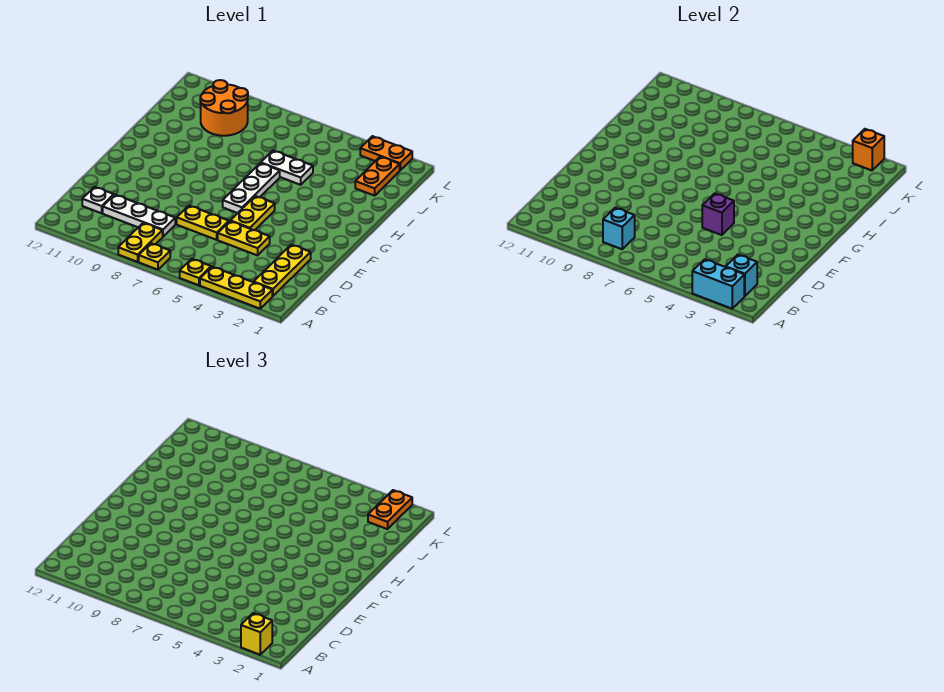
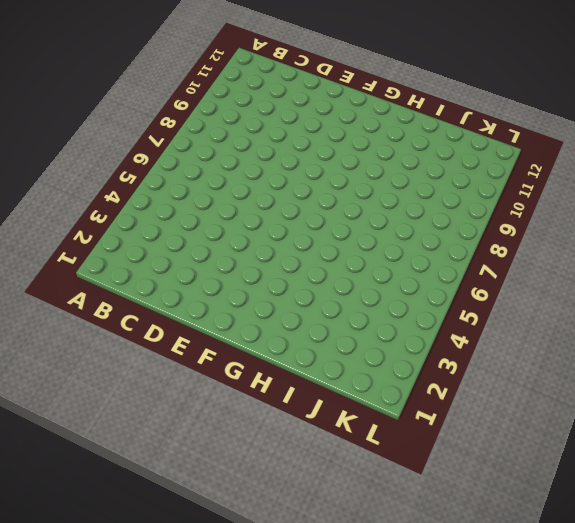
none -> yellow plate A2:A4 level 1
none -> yellow plate A5 level 1
none -> yellow plate A7 level 1

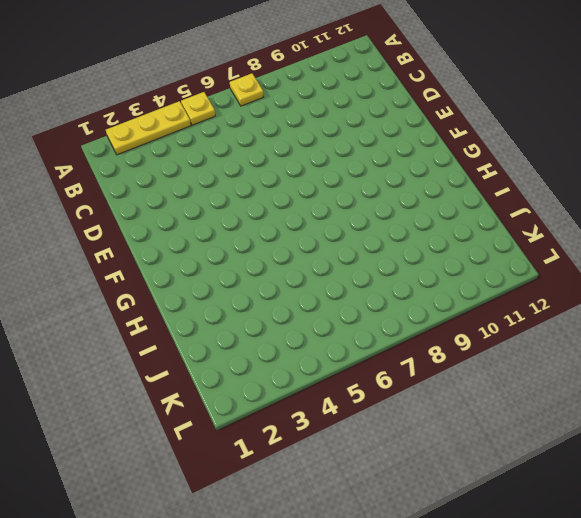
none -> yellow plate A8:B8 level 1
none -> yellow plate B2:D2 level 1
none -> white plate C8:C10 level 1

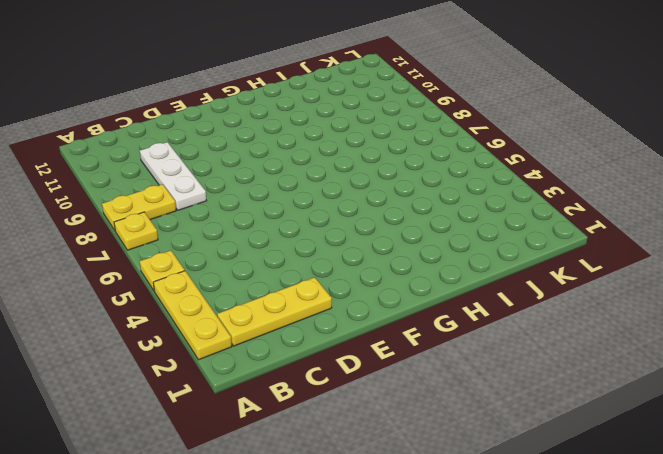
none -> white plate C11 level 1
none -> yellow plate D4:D5 level 1
none -> yellow plate D6:D7 level 1

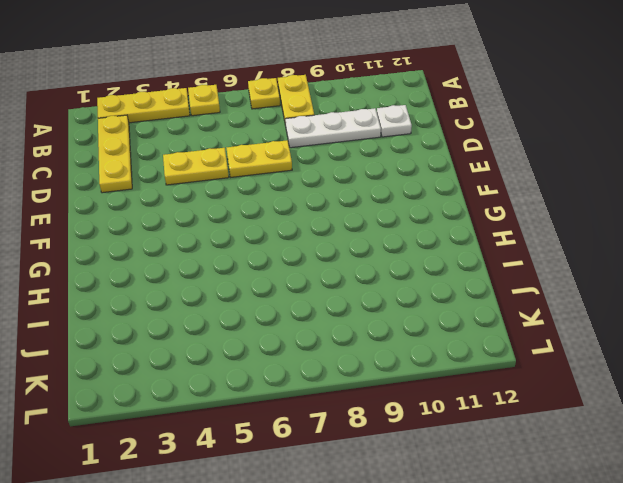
none -> yellow plate E5:F5 level 1
none -> white plate F6:H6 level 1
none -> white plate I5:I6 level 1

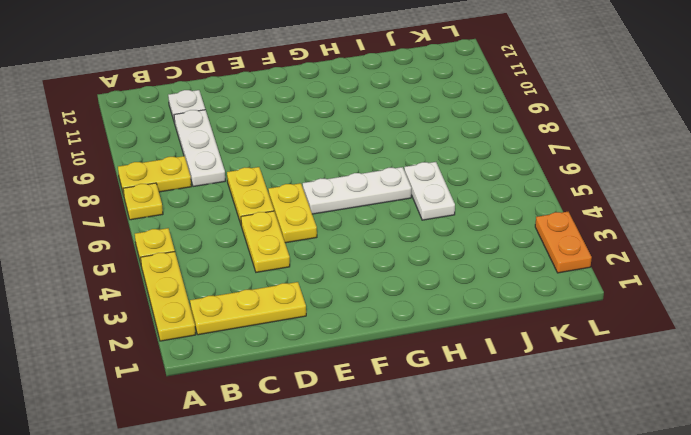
yellow plate E5:E6 level 1 -> yellow plate E5:F5 level 1
none -> orange plate J2:K2 level 1
none -> orange round brick J9:K10 level 1
none -> cyan brick A2:A3 level 2

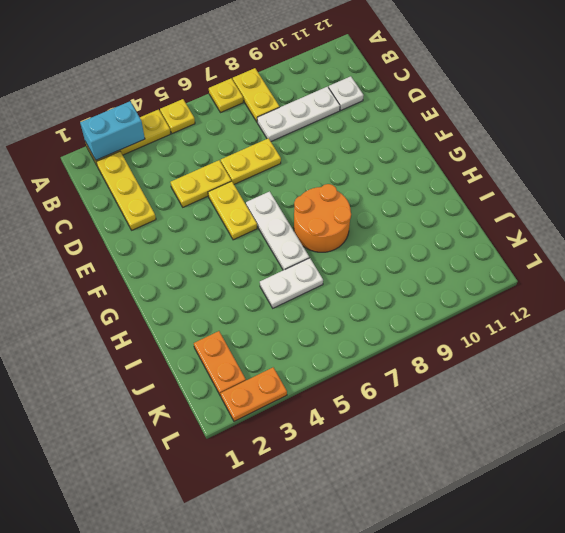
orange round brick G7:H8 level 1 -> orange round brick J9:K10 level 1
none -> cyan brick B2 level 2
none -> cyan brick B8 level 2
none -> purple brick E5 level 2

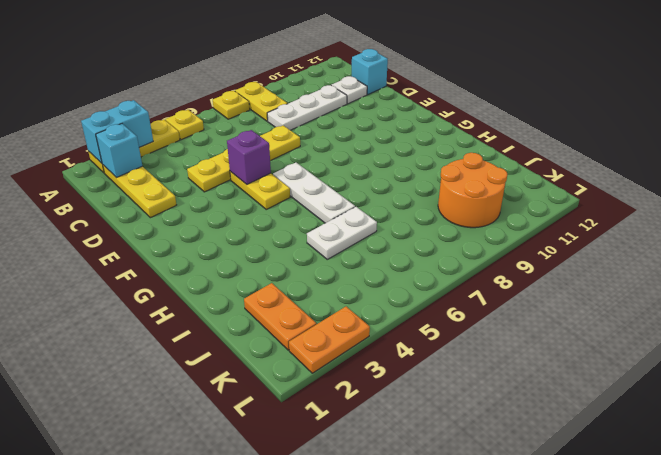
cyan brick C12 level 1 -> cyan brick B8 level 2
none -> orange brick L2 level 2
none -> yellow brick A2 level 3
none -> orange plate K2:L2 level 3

